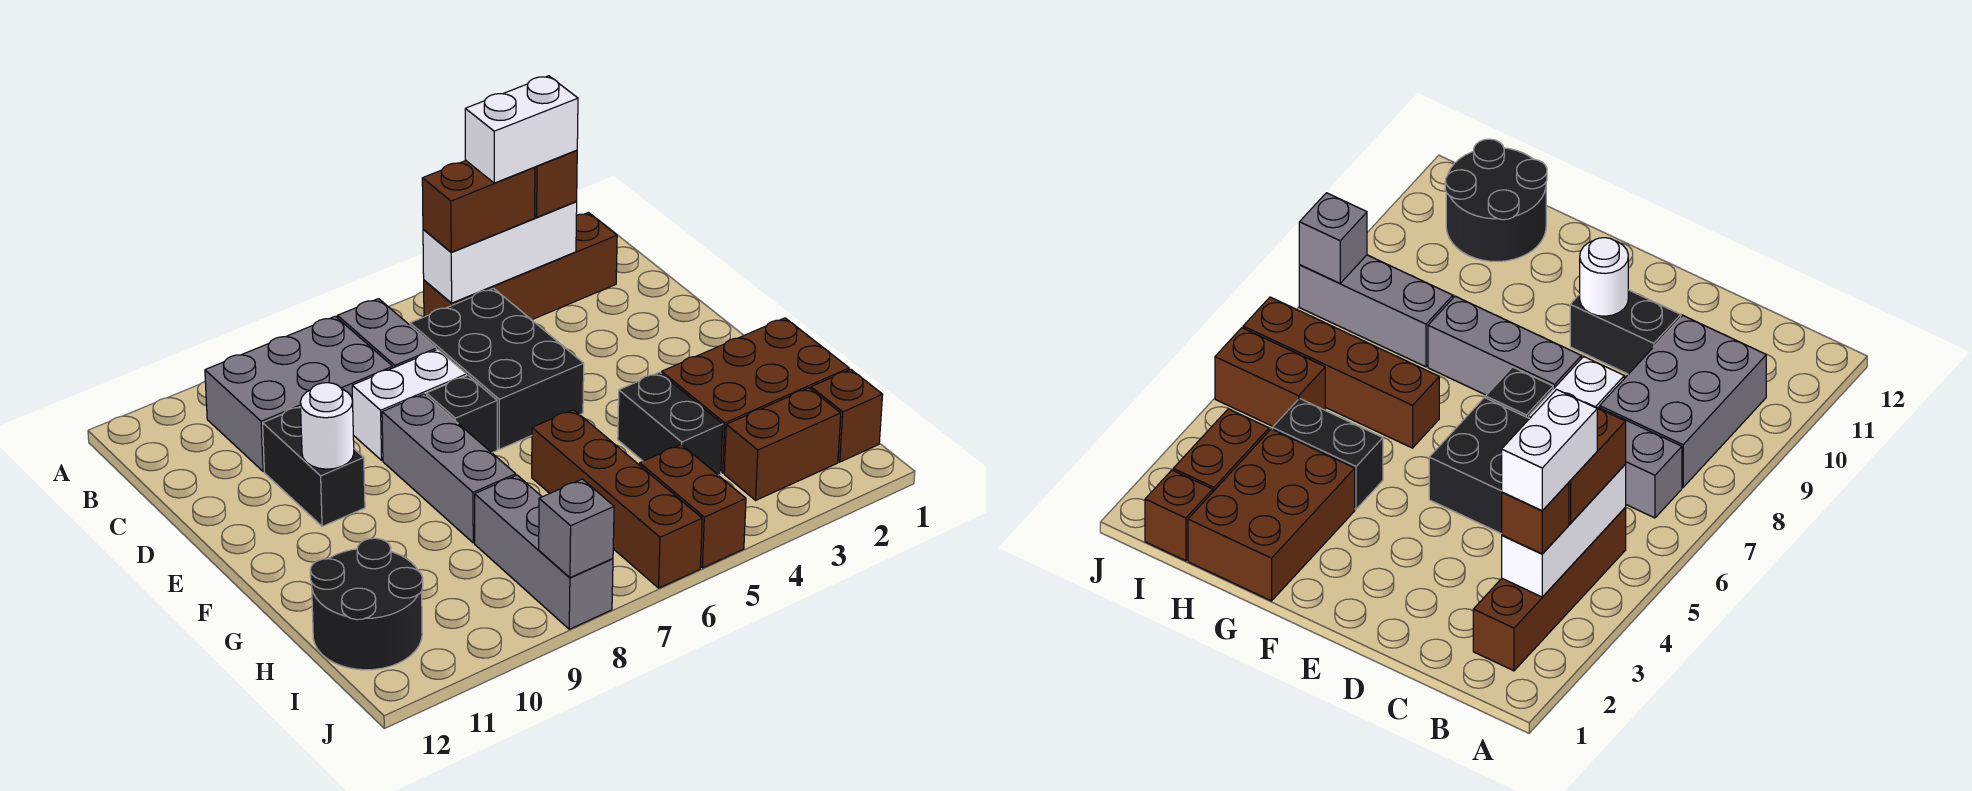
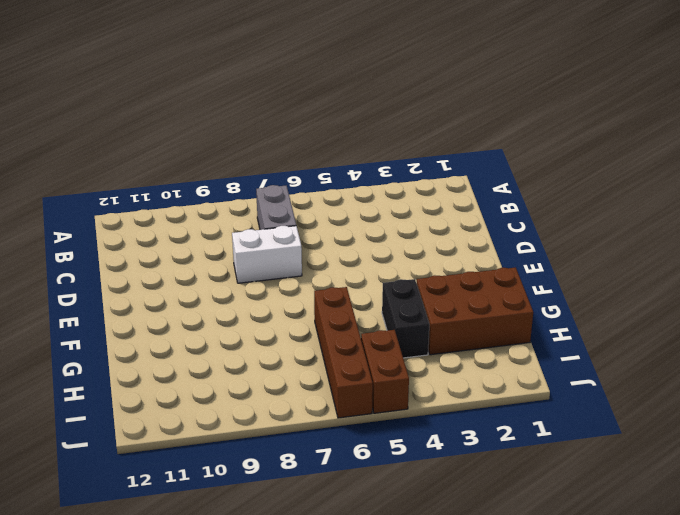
none -> brown brick B2:B5 level 1
none -> grey brick B8:C10 level 1
none -> black brick C5:E6 level 1

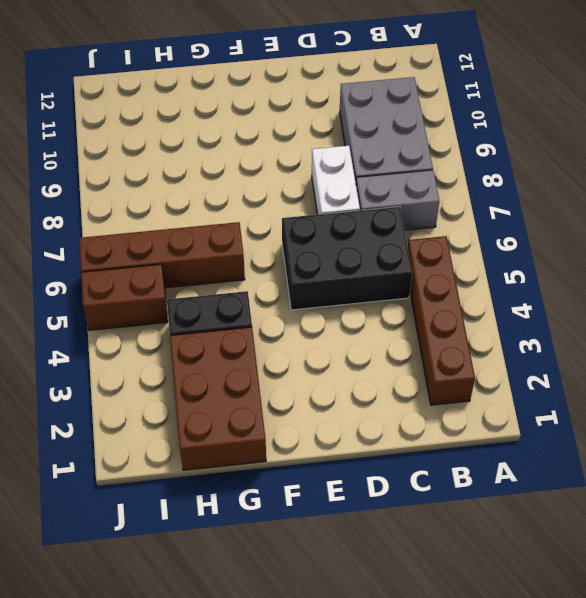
none -> black brick D10:E10 level 1
none -> black brick E7 level 1
none -> grey brick E8:G8 level 1

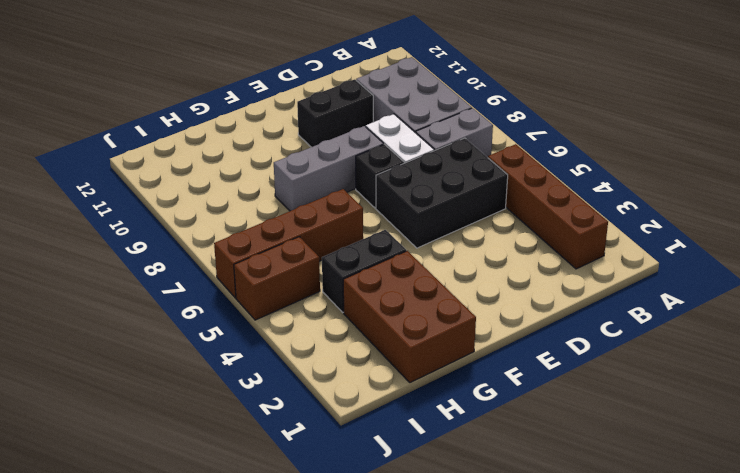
none -> grey brick H8:J8 level 1
none -> black round brick H11:I12 level 1
none -> brown brick I1 level 1

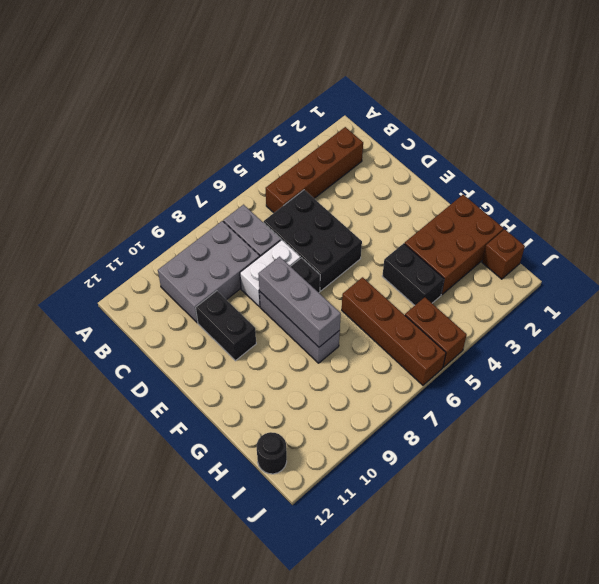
grey brick E8:G8 level 2 -> grey brick H8:J8 level 1
black round brick I12 level 1 -> black round brick H11:I12 level 1
none -> brown brick I2:I3 level 1
none -> white brick B3:B5 level 2
none -> white round brick E10 level 2

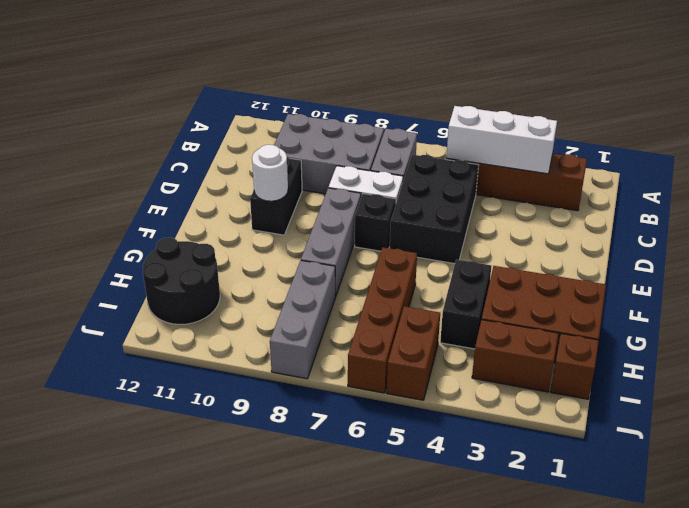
none -> grey brick J8 level 2
none -> brown brick B3 level 3
none -> brown brick B4:B5 level 3

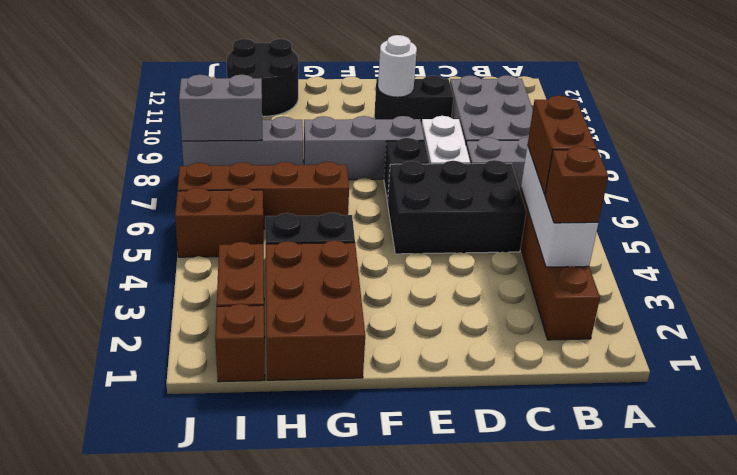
grey brick I8:J8 level 2 -> grey brick J8 level 2
none -> white brick B3:B4 level 4

